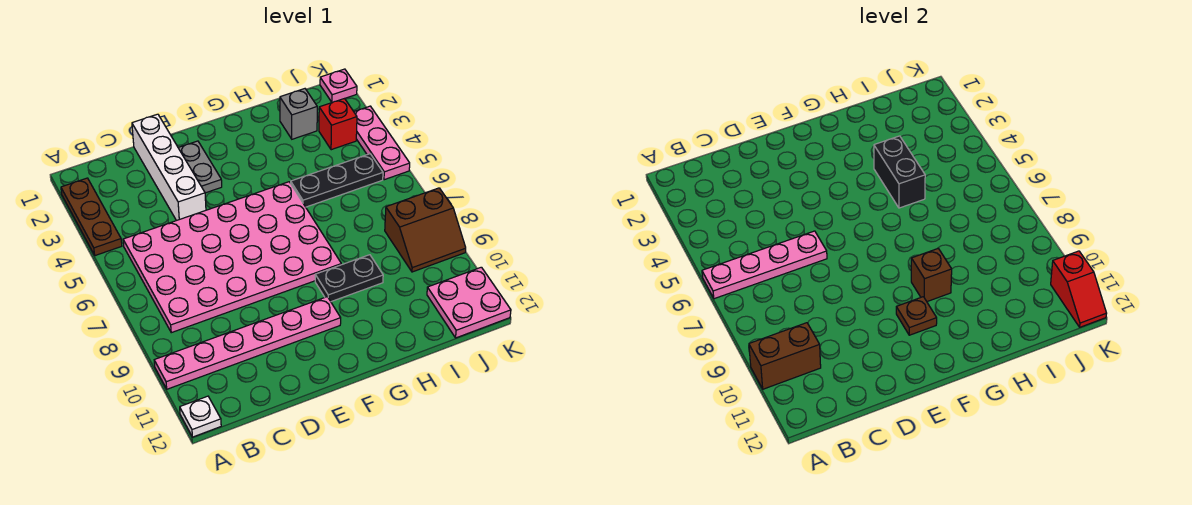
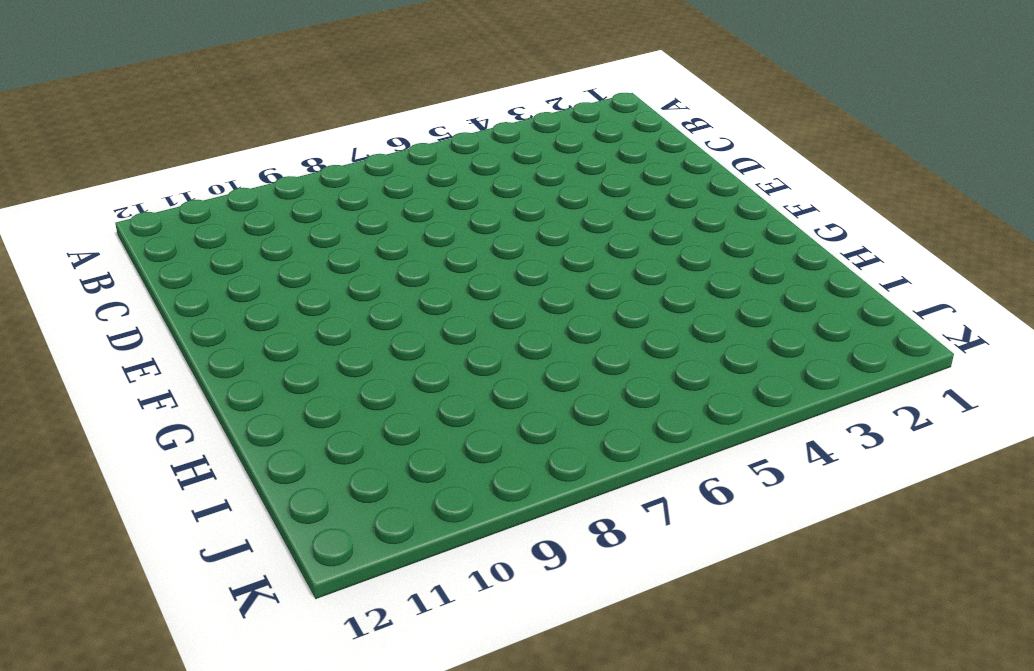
none -> brown plate A2:A4 level 1
none -> pink plate A10:F10 level 1
none -> white plate A12 level 1

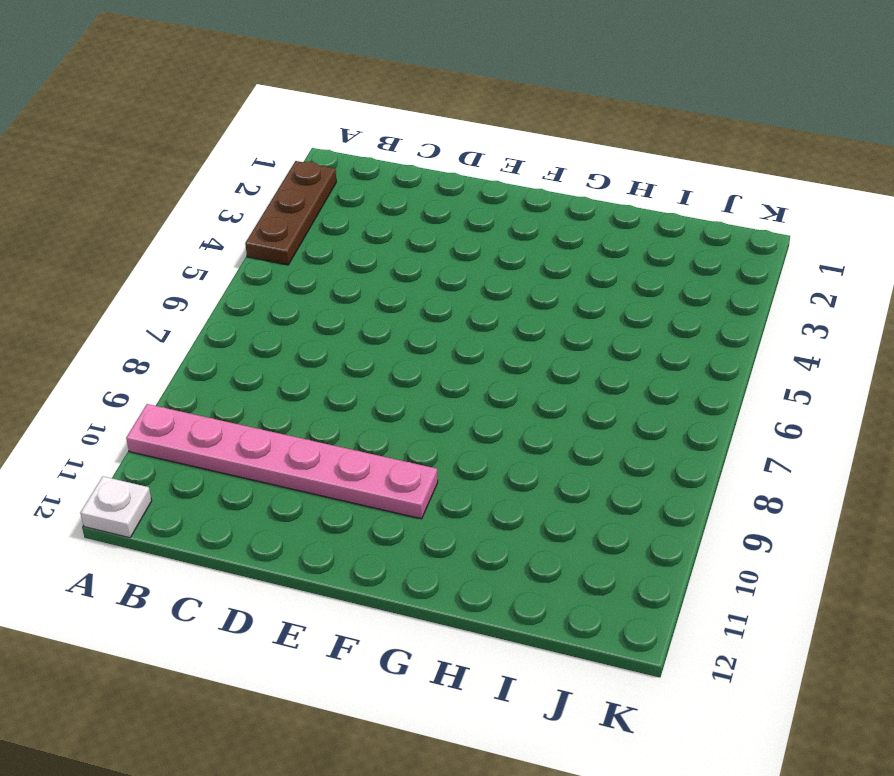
none -> pink plate B5:G8 level 1
none -> white brick D1:D4 level 1
none -> grey plate E2:E3 level 1

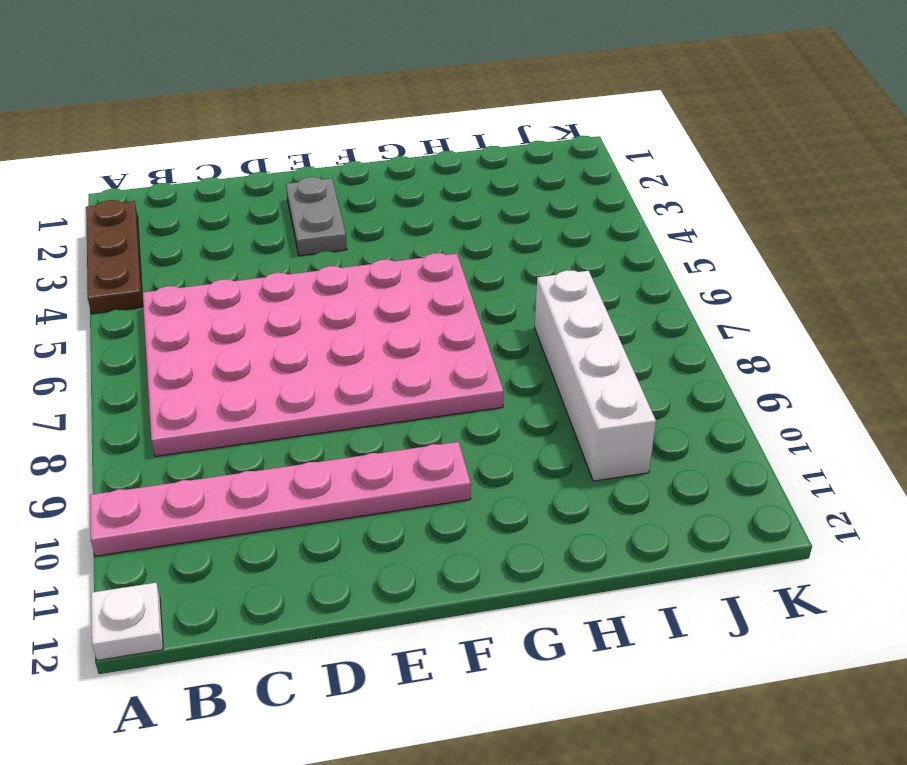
white brick I7:I10 level 1 -> white brick D1:D4 level 1
none -> black plate G9:H9 level 1
none -> black plate H5:J5 level 1
none -> grey brick I2 level 1

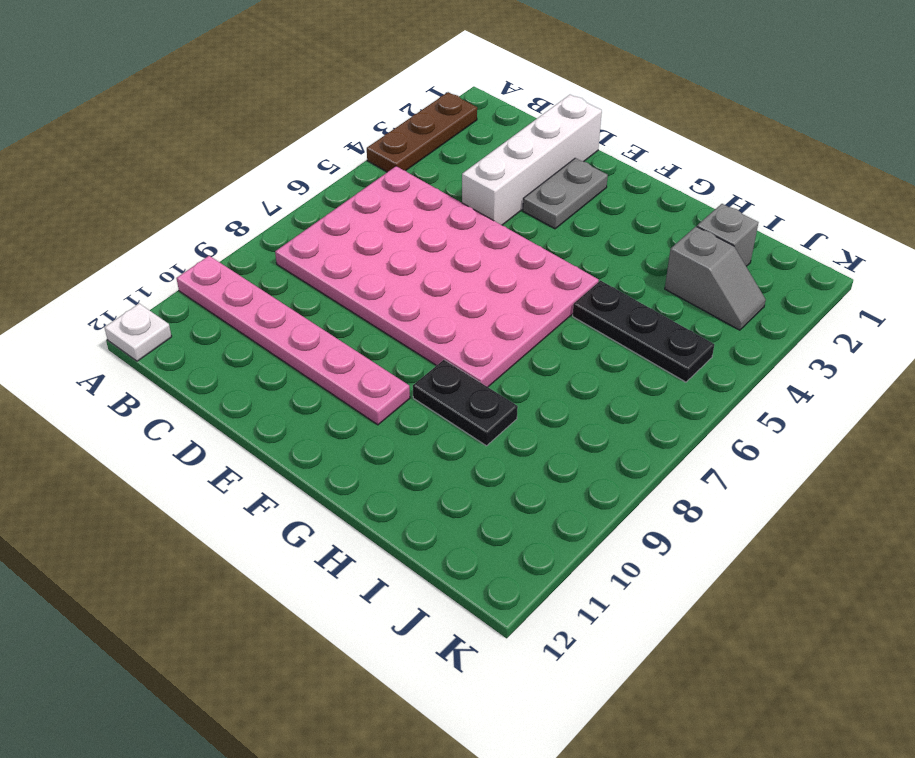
grey slope I3:J3 level 1 top I -> red brick J3 level 1
none -> brown slope J8:K9 level 1 top 8
none -> pink plate J11:K12 level 1
none -> pink plate K1 level 1

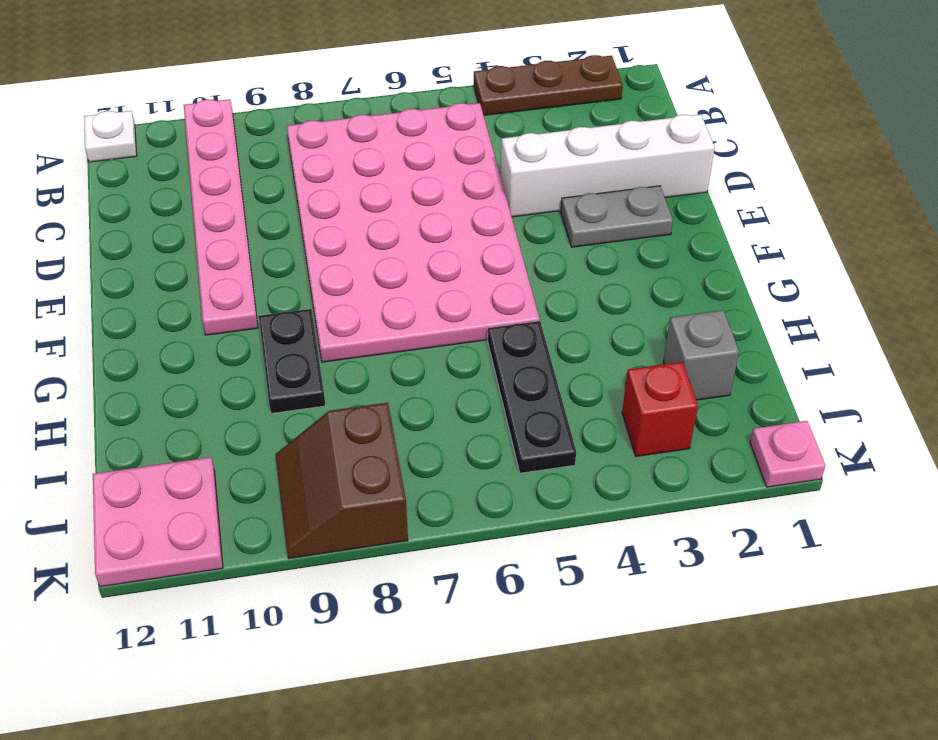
none -> pink plate K3:K5 level 1
none -> pink plate A6:D6 level 2
none -> brown brick A10:B10 level 2

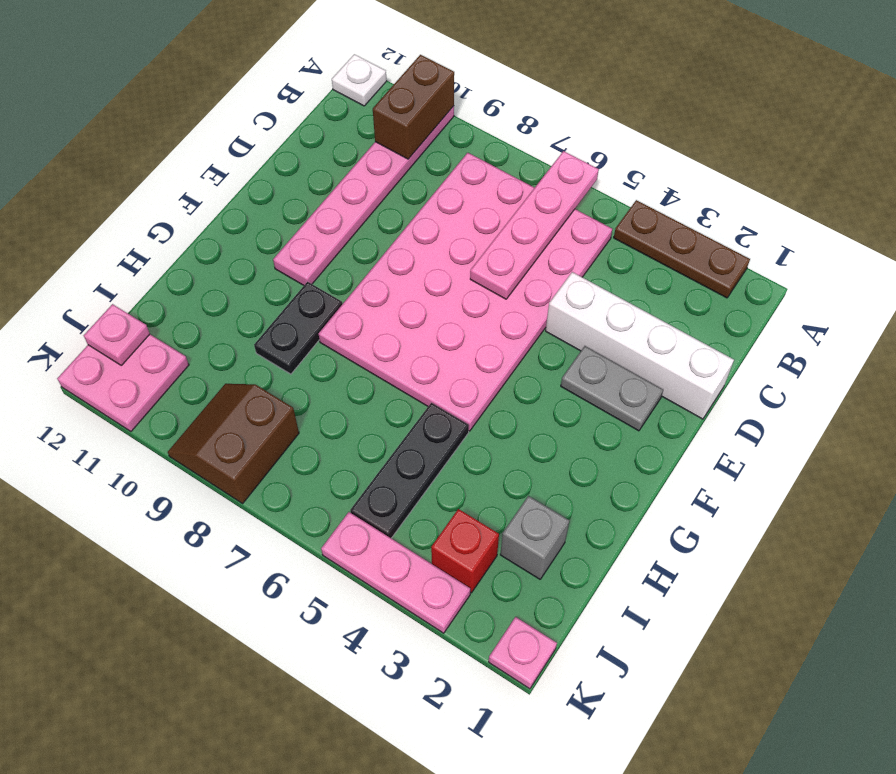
pink plate J12 level 2 -> none
none -> brown plate F10 level 2
none -> brown brick G9 level 2
none -> black brick H4:H5 level 2

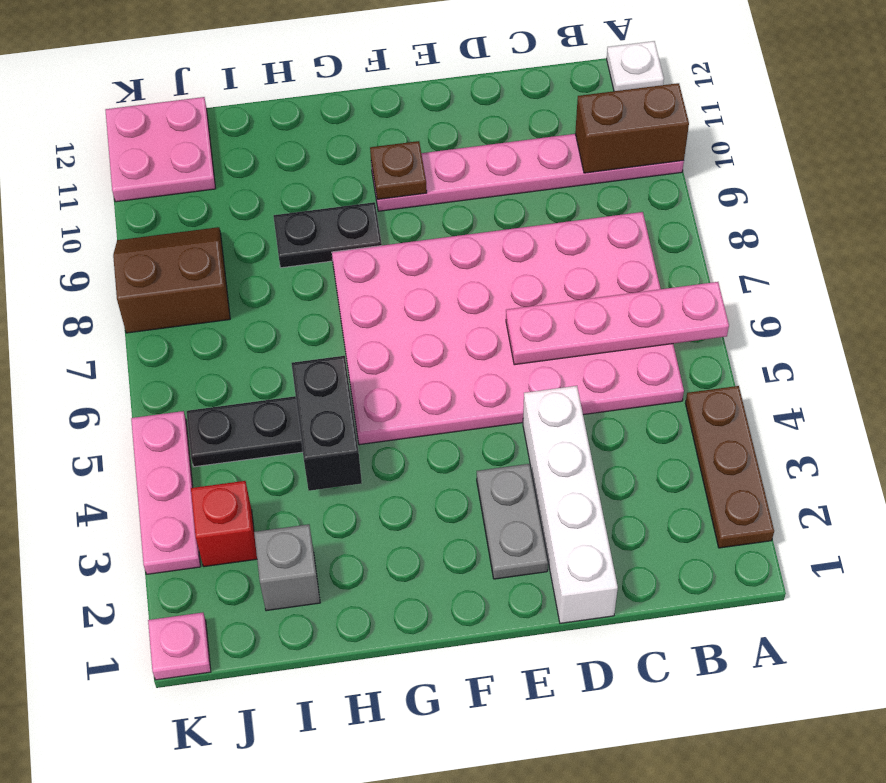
none -> brown brick G9 level 2
none -> red slope K11:K12 level 2 top 11

